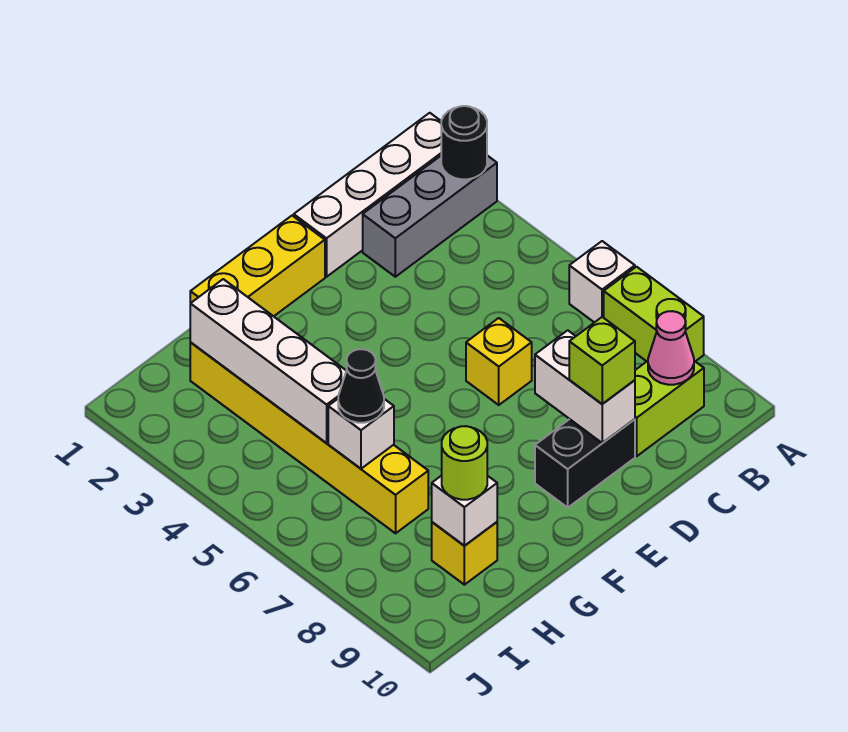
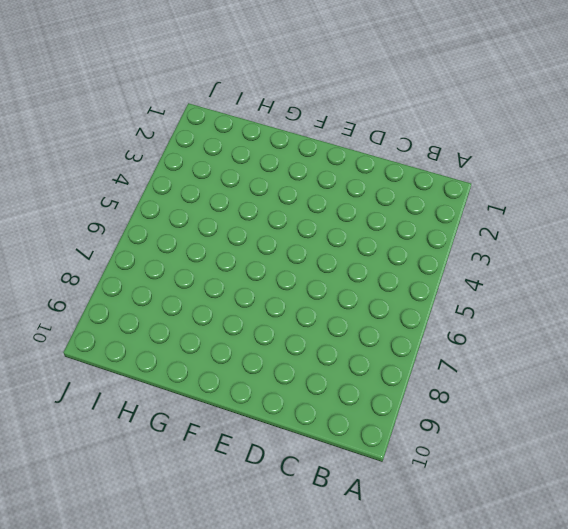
none -> white brick A1:D1 level 1
none -> grey brick A2:C2 level 1
none -> white brick A6 level 1

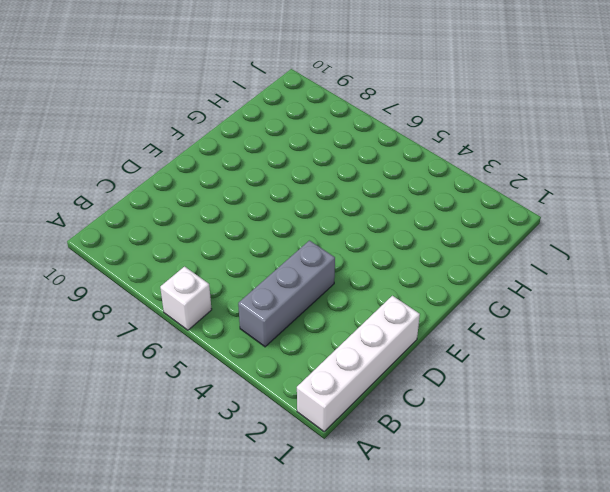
grey brick B4:D4 level 1 -> grey brick A2:C2 level 1
none -> lime brick A7:A8 level 1
none -> lime brick B9:C9 level 1
none -> yellow brick D6 level 1

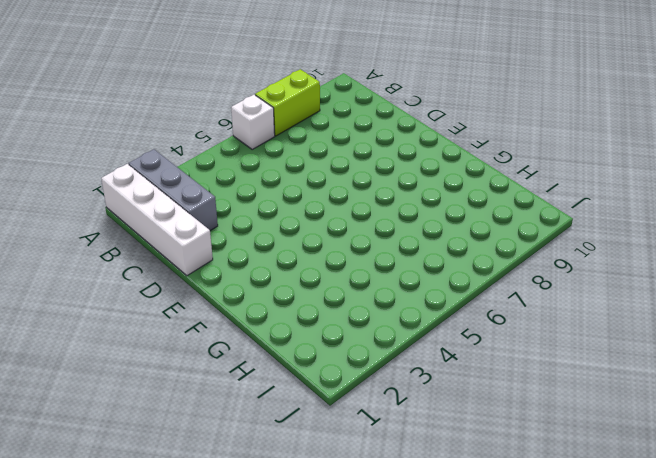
none -> lime brick B9:C9 level 1
none -> yellow brick D6 level 1
none -> black brick D9:E9 level 1

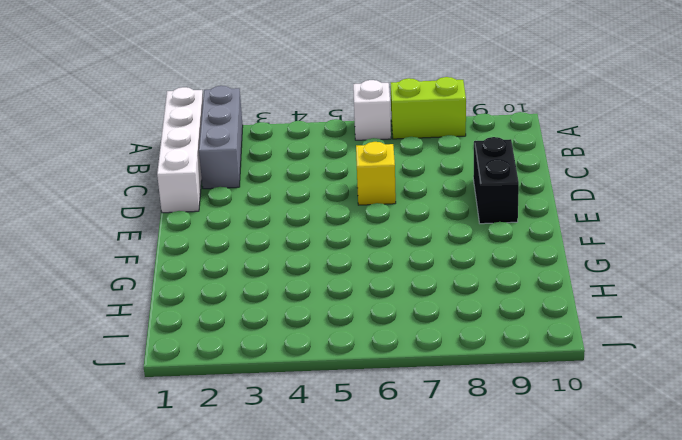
none -> lime brick B9:C9 level 1
none -> yellow brick E1:G1 level 1
none -> yellow brick H2:H7 level 1

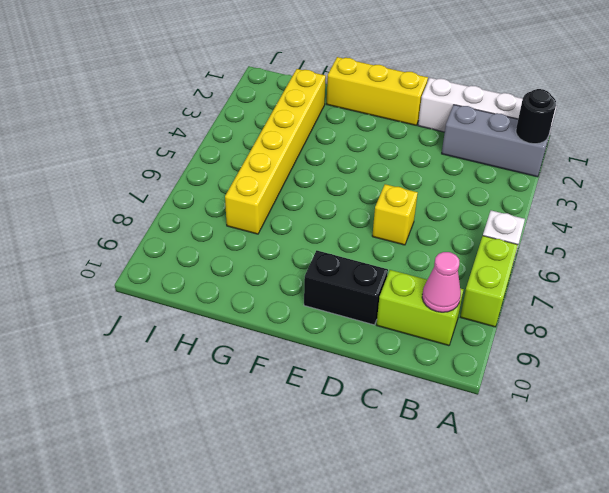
none -> yellow brick H9 level 1
none -> white brick D8:D9 level 2
none -> white brick H2:H5 level 2

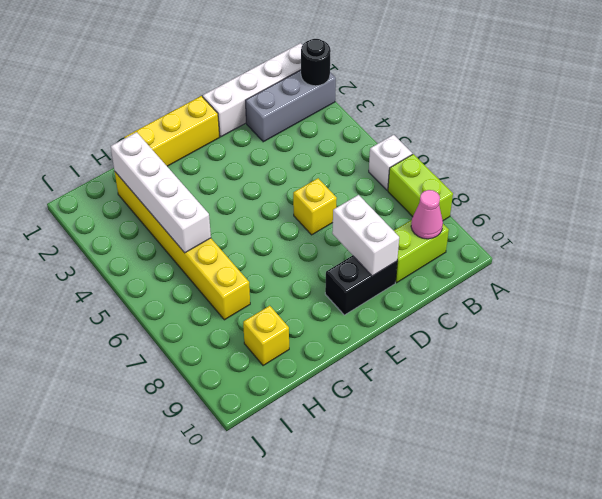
none -> white brick H6 level 2
none -> white brick H9 level 2
none -> lime brick D9 level 3

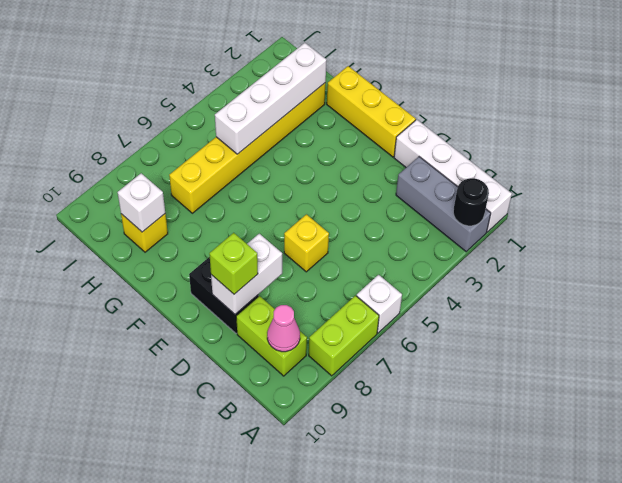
none -> white brick H6 level 2
none -> black cone H6 level 3
none -> lime round brick H9 level 3

